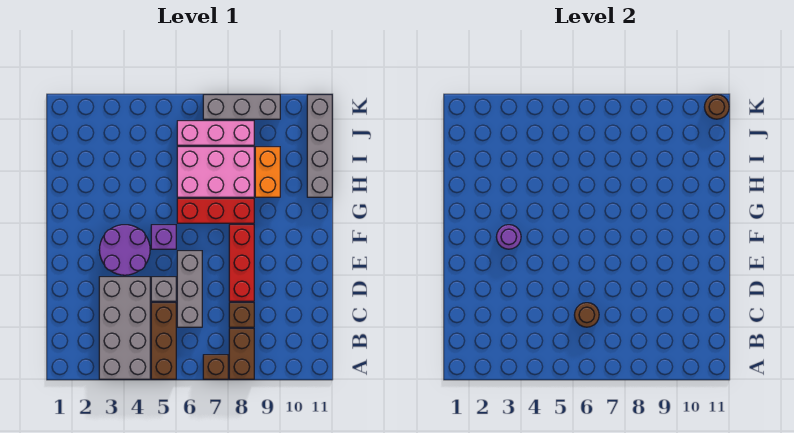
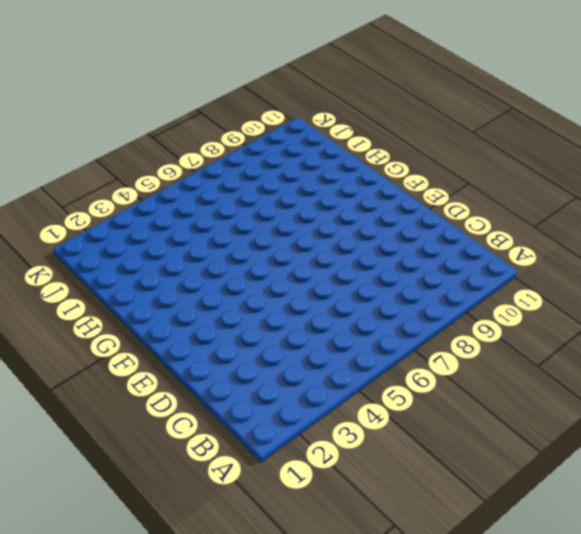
none -> grey brick A3:D4 level 1
none -> brown brick A5:C5 level 1
none -> brown brick A7 level 1

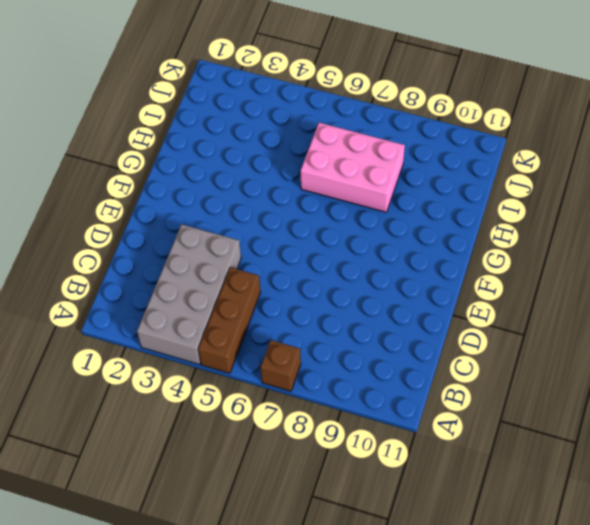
none -> brown brick A8:B8 level 1
none -> grey brick C6:E6 level 1
none -> brown brick C8 level 1

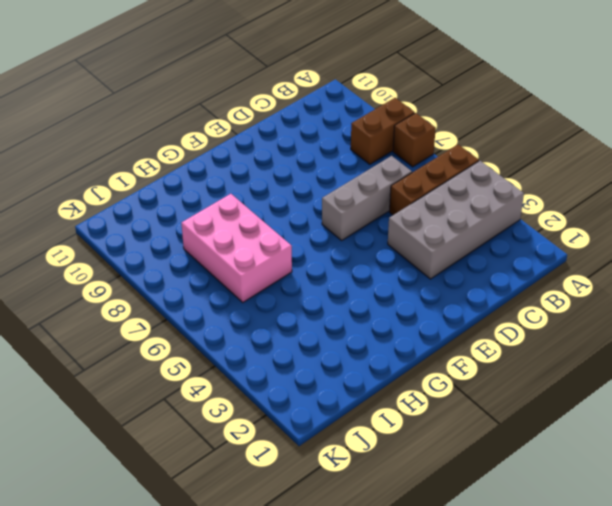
none -> brown brick C8 level 1
none -> grey brick D5 level 1
none -> red brick D8:F8 level 1

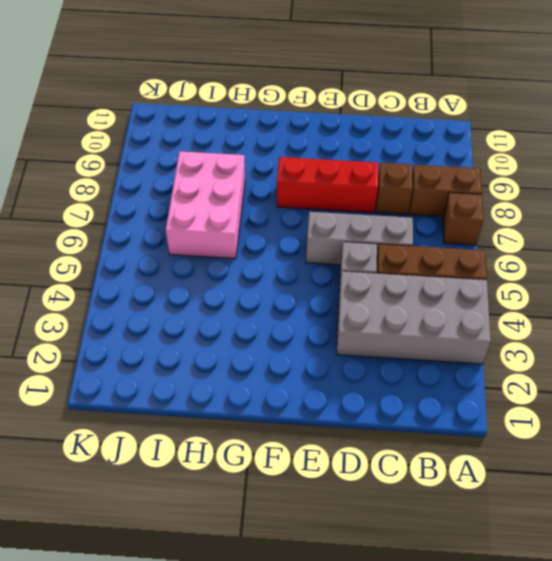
none -> purple round brick E3:F4 level 1
none -> purple brick F5 level 1
none -> red brick G6:G8 level 1

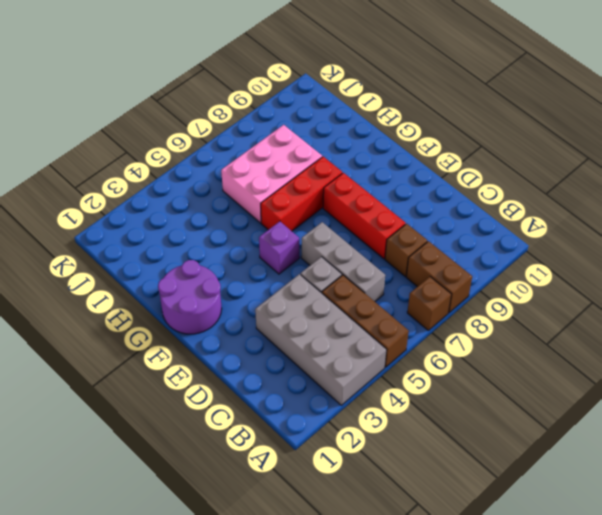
purple round brick F1:G2 level 1 -> purple round brick E3:F4 level 1
none -> orange brick H9:I9 level 1
none -> grey brick H11:K11 level 1
none -> pink brick J6:J8 level 1

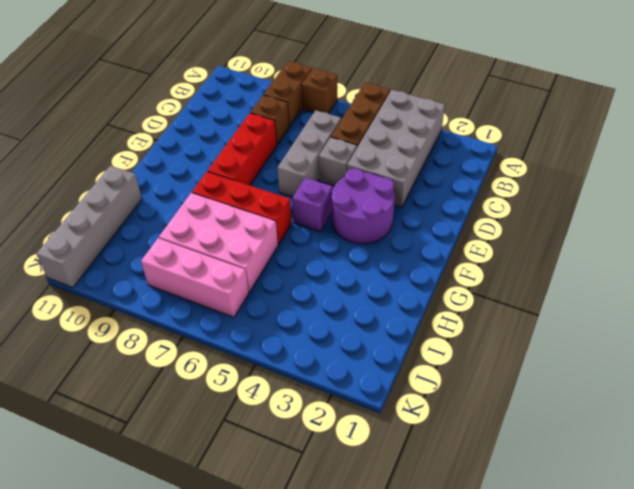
none -> orange brick H9:I9 level 1
none -> grey brick K7:K9 level 1
none -> brown round brick C6 level 2

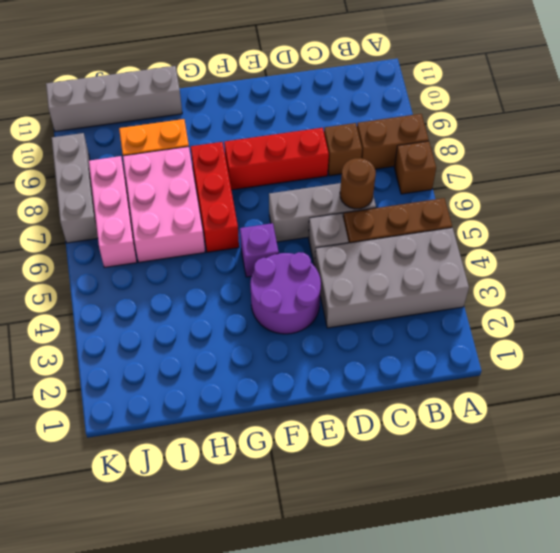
none -> purple round brick F3 level 2
none -> brown round brick K11 level 2

